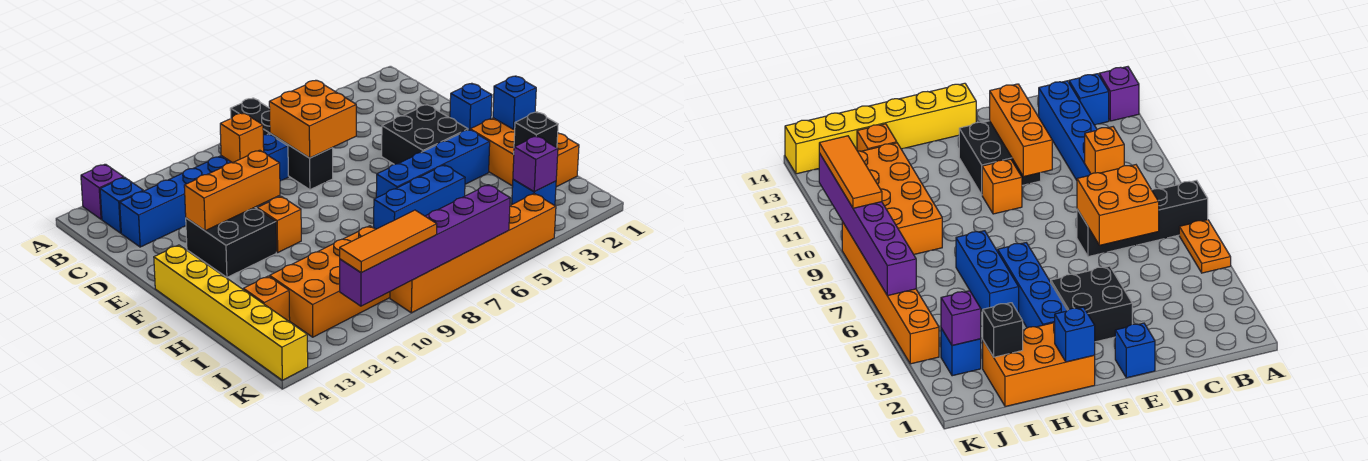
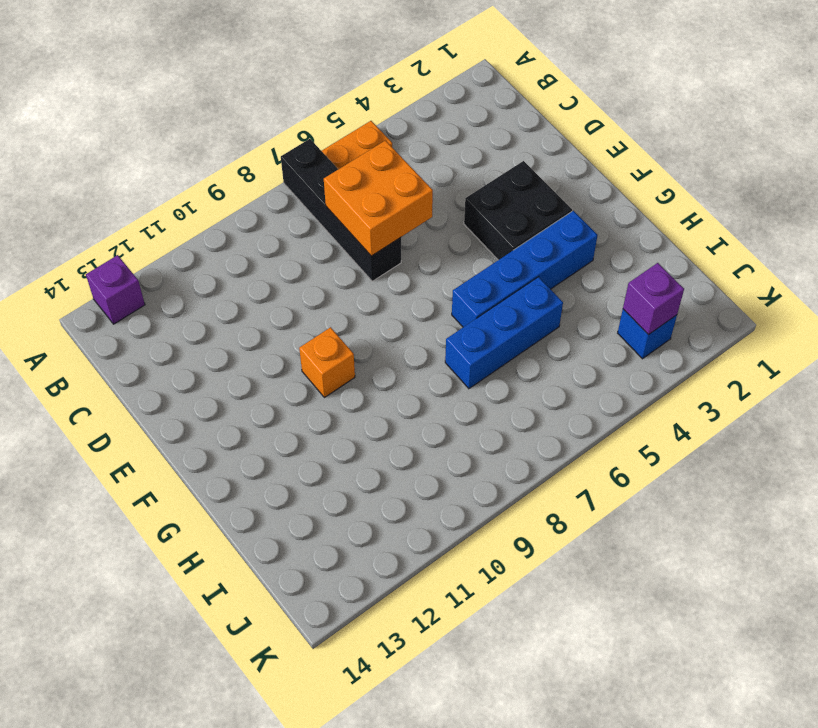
none -> blue brick B13 level 1
none -> blue brick C8:C13 level 1
none -> blue brick E1 level 1

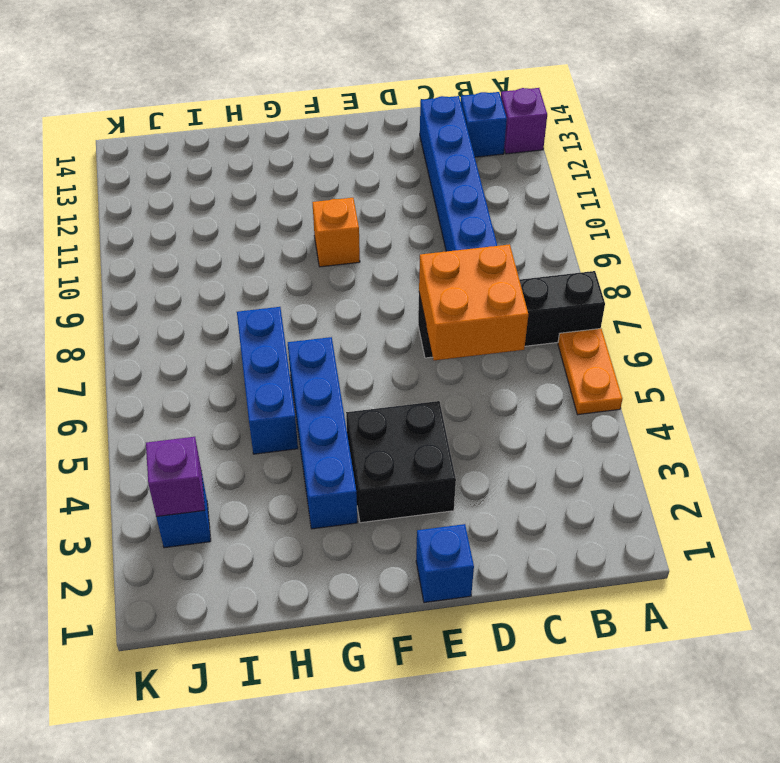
none -> black brick E11:F12 level 1
none -> yellow brick F14:K14 level 1
none -> orange brick G1:I2 level 1

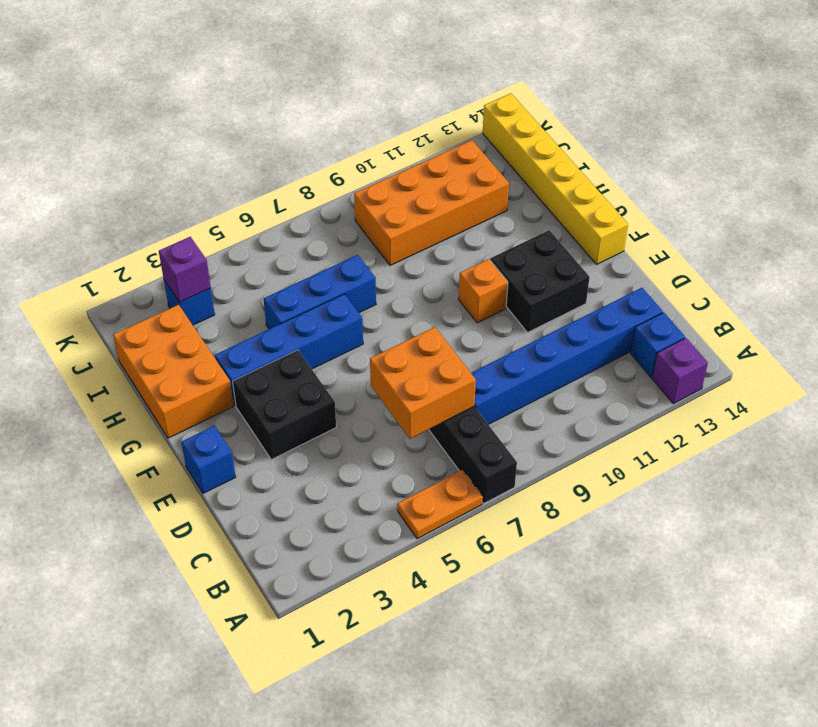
none -> orange brick I13 level 1
none -> orange brick K4:K9 level 1
none -> orange brick C9 level 2

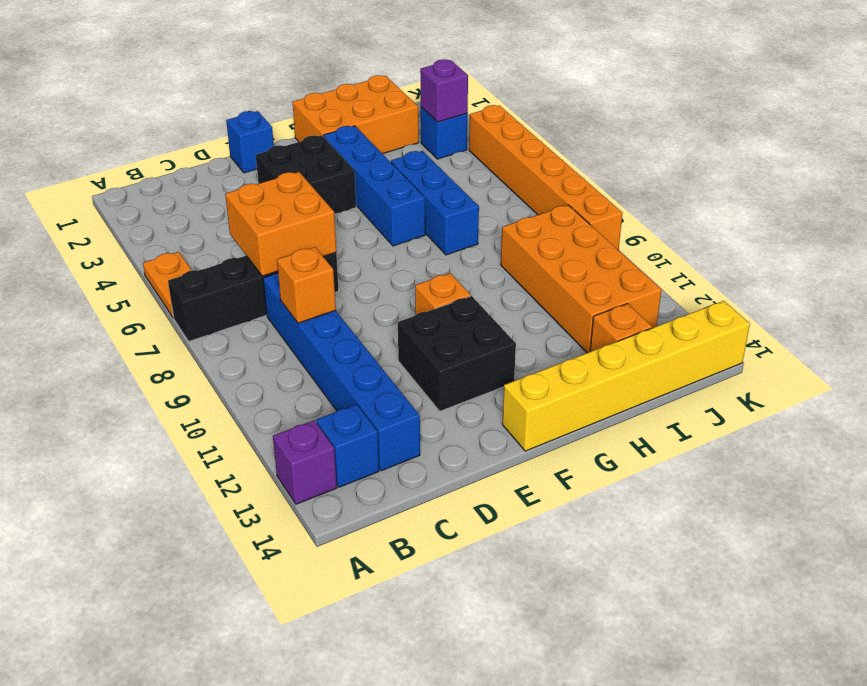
none -> orange brick E10:E12 level 2
none -> blue brick G1 level 2
none -> black brick I2 level 2

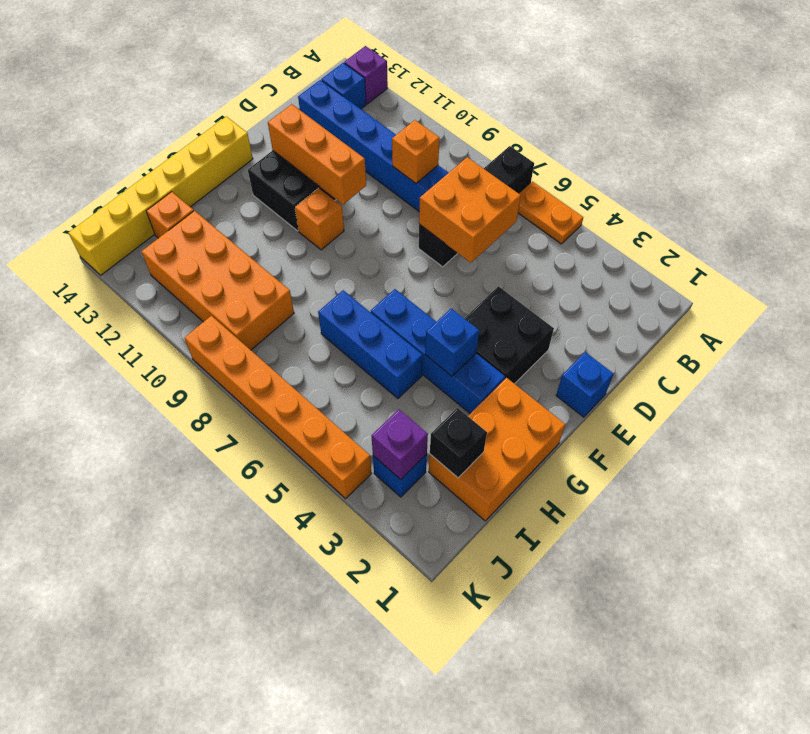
blue brick G4 level 2 -> blue brick G1 level 2
none -> purple brick K6:K11 level 2
none -> orange tile K9:K11 level 3

